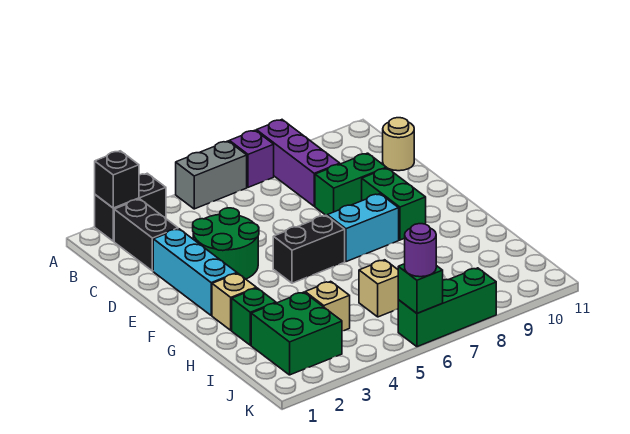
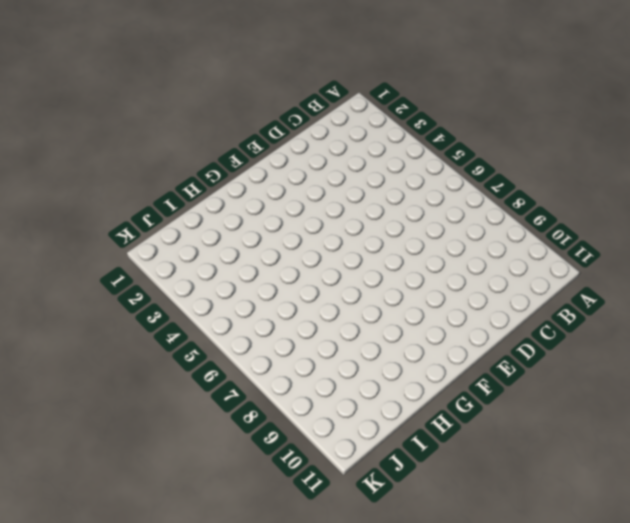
none -> black brick A2:A3 level 1
none -> grey brick A5:A6 level 1
none -> purple brick A7 level 1

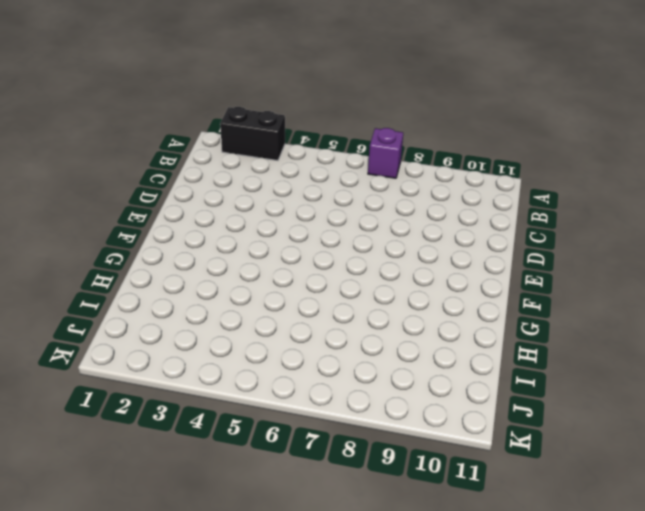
none -> grey brick A5:A6 level 1
none -> purple brick A8:C8 level 1
none -> black brick B2:C2 level 1

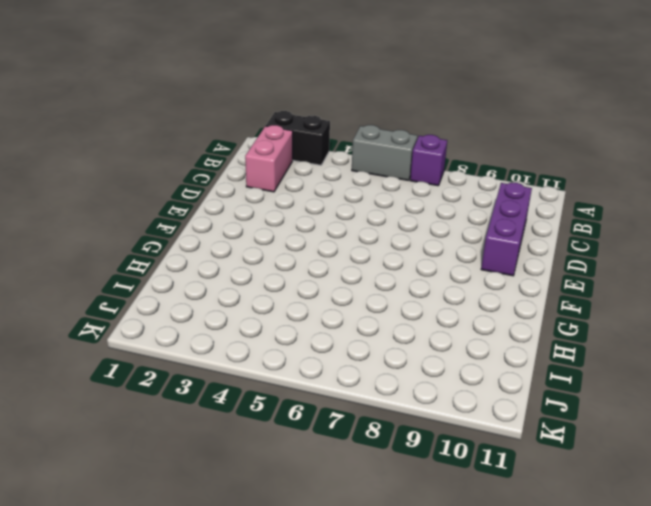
pink brick B2:C2 level 1 -> black brick B2:C2 level 1
purple brick C10:E10 level 1 -> purple brick A8:C8 level 1
none -> tan round brick C11 level 1
none -> cyan brick D2:F2 level 1
none -> green round brick D3:E4 level 1

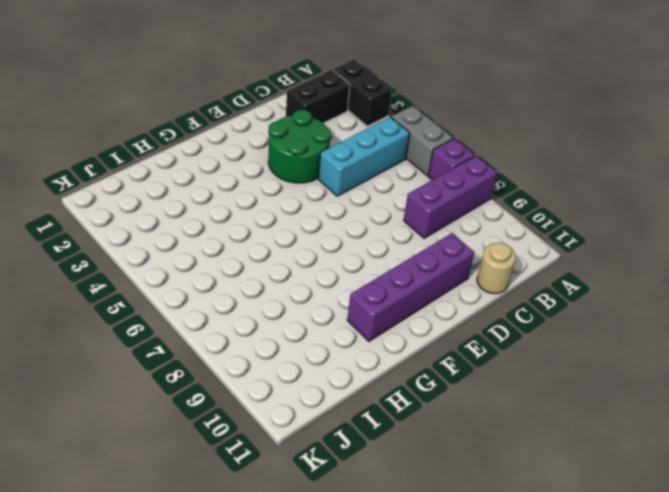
cyan brick B5:D5 level 1 -> cyan brick D2:F2 level 1
purple brick D10:G10 level 1 -> none
none -> green brick D8:D9 level 1
none -> green brick E9:F9 level 1
none -> black brick F5:F6 level 1

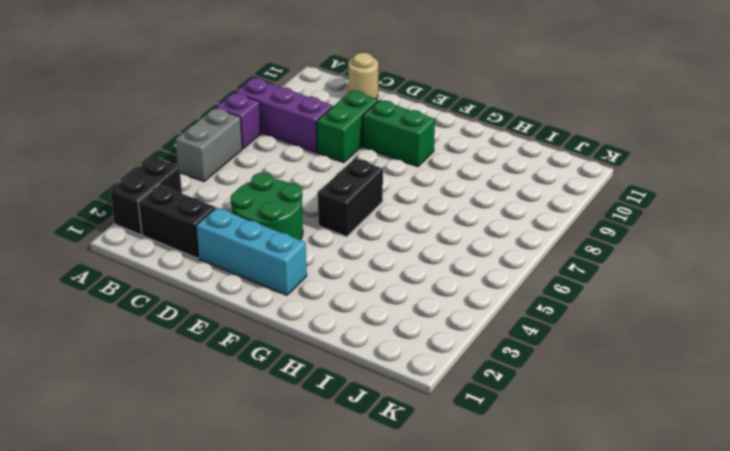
none -> cyan brick F7:F8 level 1
none -> tan brick G2 level 1
none -> green brick H2 level 1

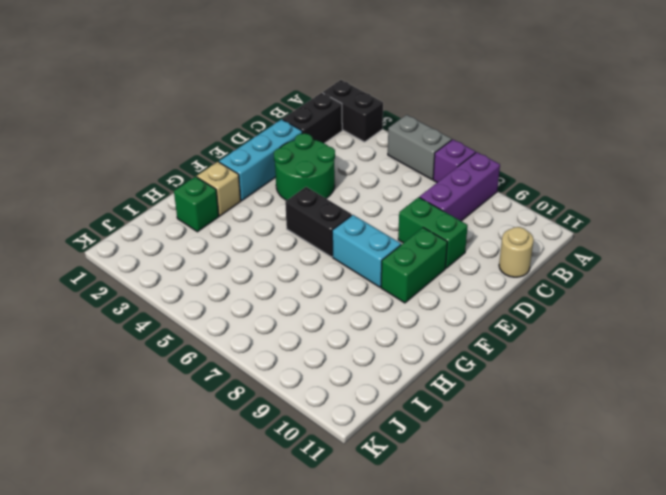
none -> green brick I2:J3 level 1
none -> tan brick I4 level 1
none -> tan brick I6 level 1

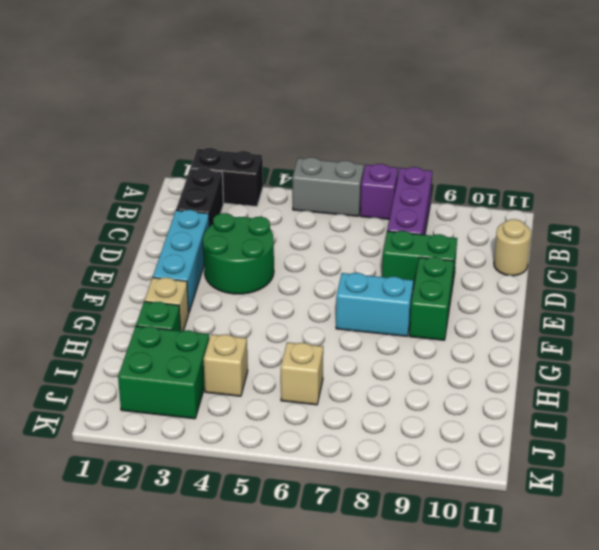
none -> black brick F5:F6 level 1
none -> green brick K6:K8 level 1
none -> black brick A2 level 2

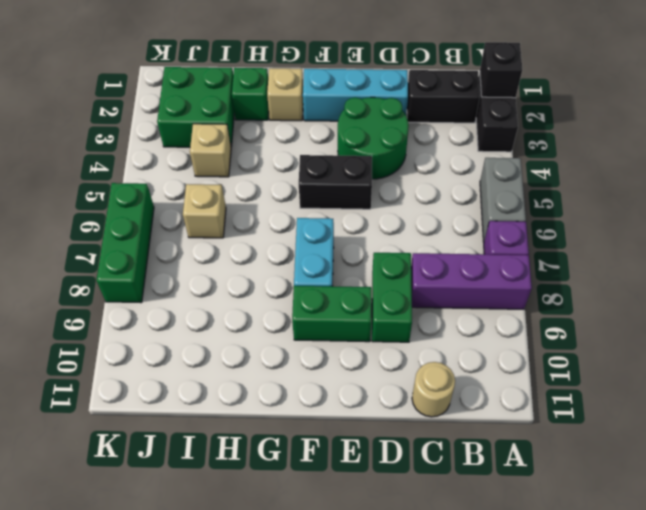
black brick E5:F5 level 1 -> black brick F5:F6 level 1
none -> green brick K6 level 2
none -> purple round brick K6 level 3

